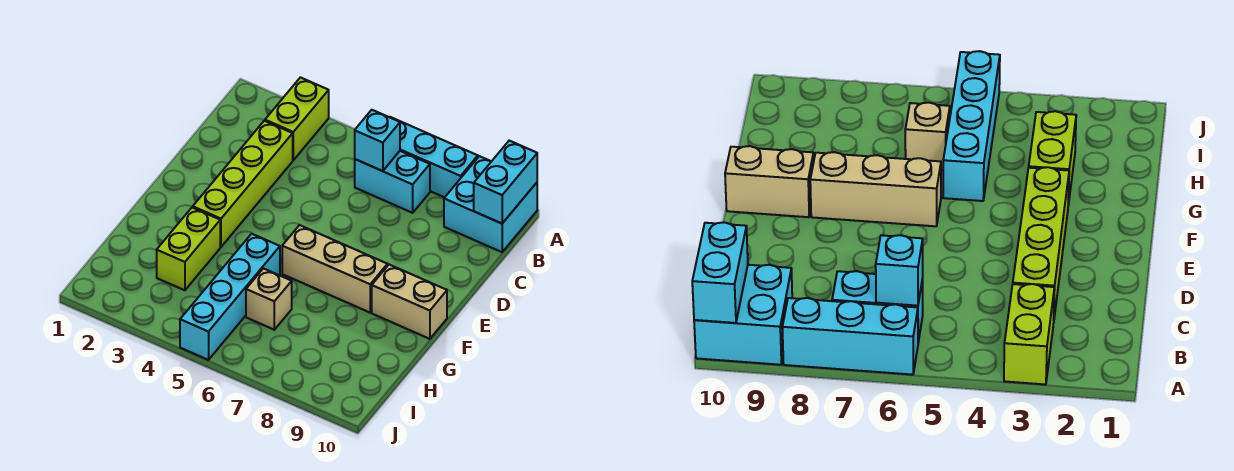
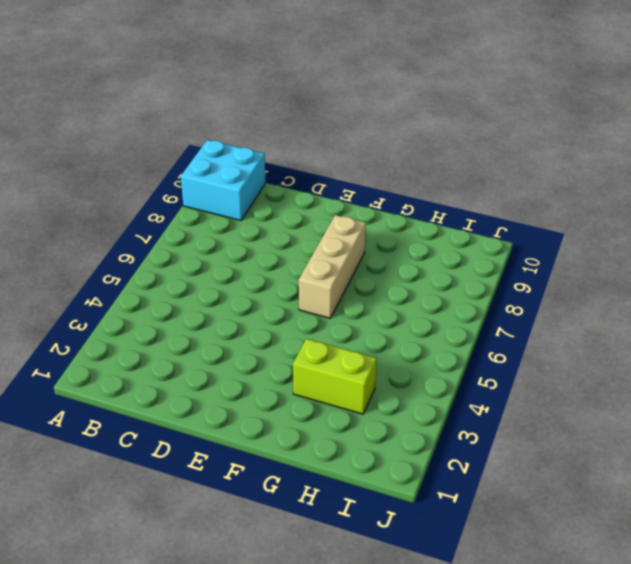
none -> lime brick A3:B3 level 1
none -> cyan brick A6:A8 level 1
none -> cyan brick B6:B7 level 1

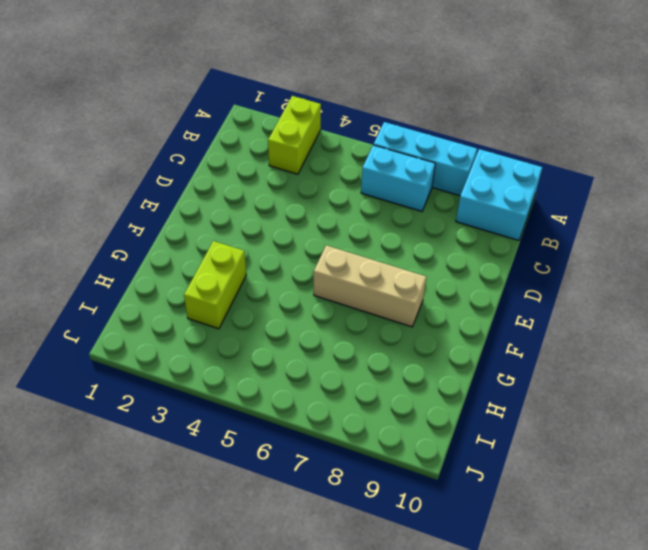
none -> lime brick C3:F3 level 1
none -> tan brick F9:F10 level 1
none -> cyan brick G5:J5 level 1

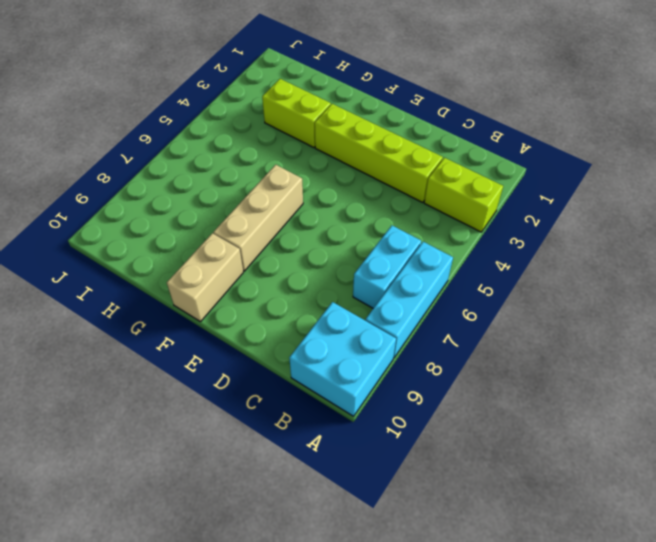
none -> cyan brick G5:J5 level 1
none -> tan brick H6 level 1
none -> cyan brick A10:B10 level 2

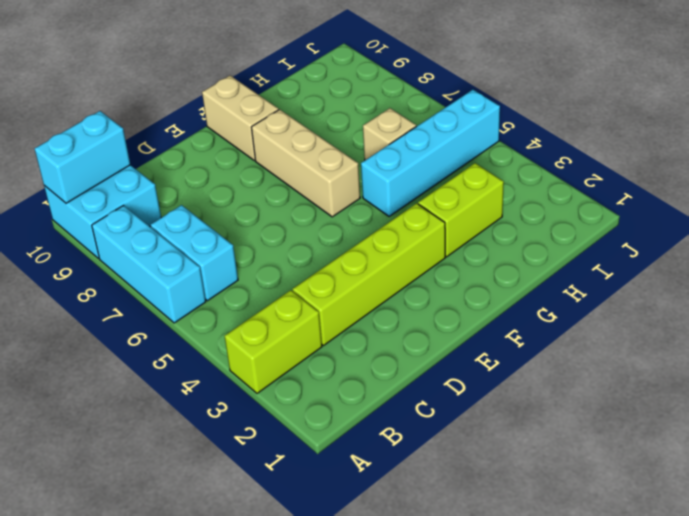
none -> cyan brick B6 level 2

